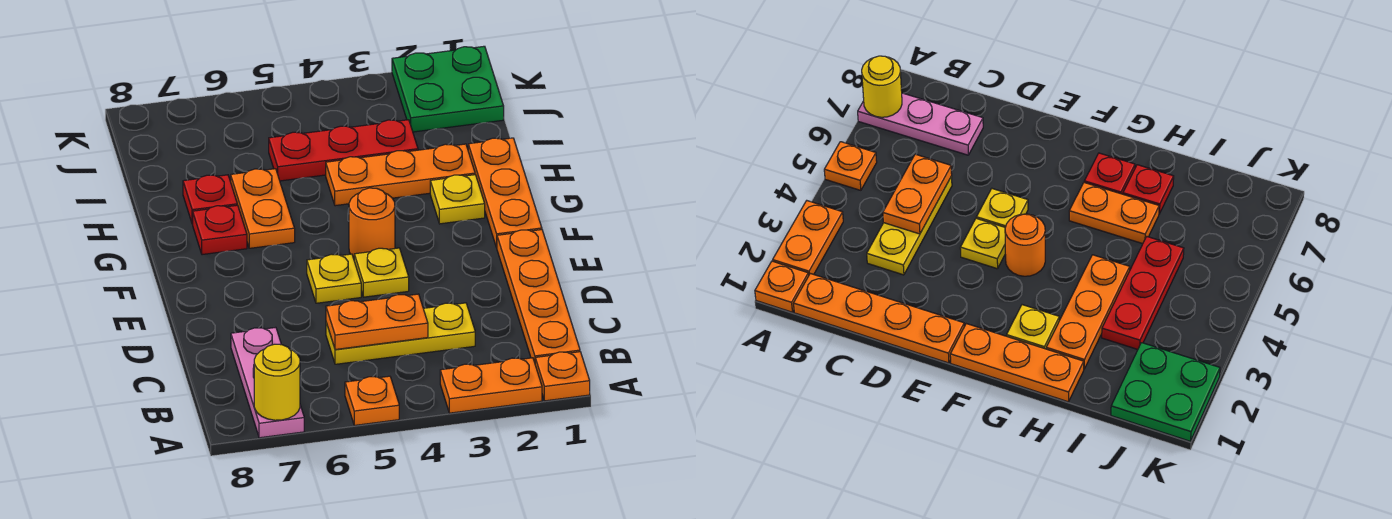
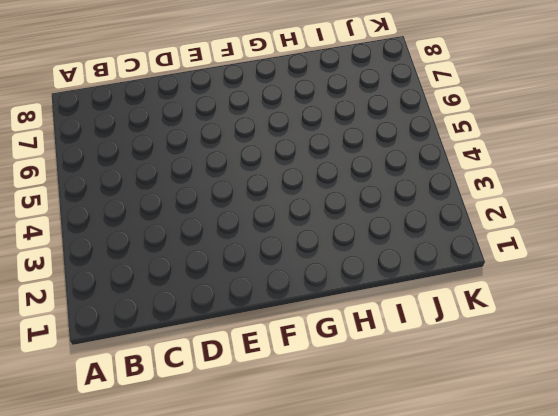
none -> orange plate A1 level 1
none -> orange plate A2:A3 level 1
none -> orange plate A5 level 1

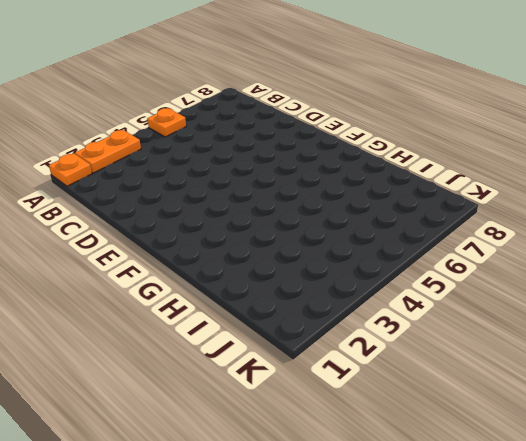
none -> pink plate A7:C7 level 1
none -> orange plate B1:E1 level 1
none -> yellow plate C3:C5 level 1

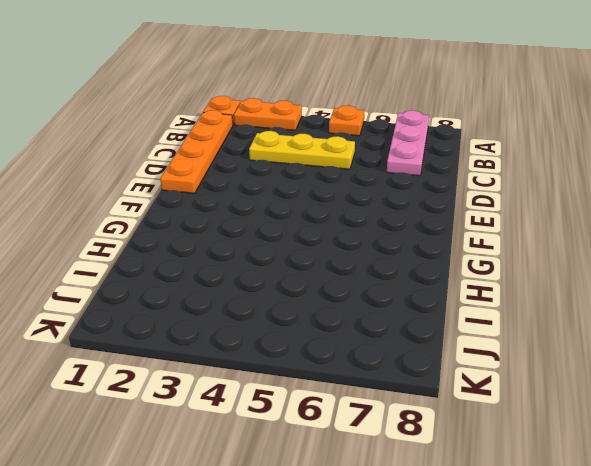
none -> yellow plate E4 level 1
none -> yellow plate E5 level 1
none -> orange plate F1:H1 level 1

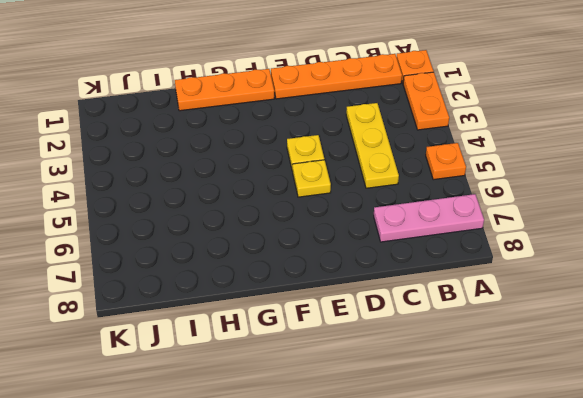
none -> orange round brick F4 level 1
none -> yellow plate G2 level 1
none -> orange plate G6:H6 level 1

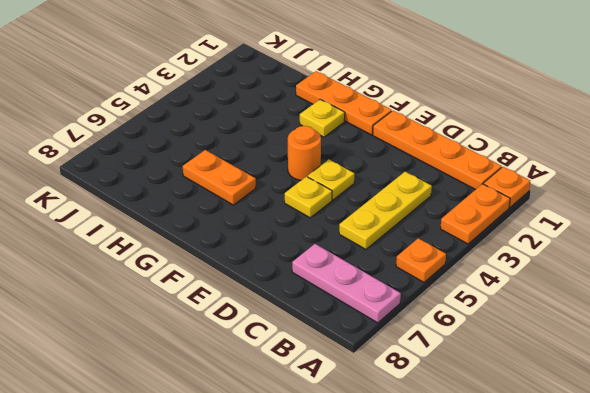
none -> red plate G7 level 1
none -> orange plate H2:H4 level 1
none -> red plate H7 level 1

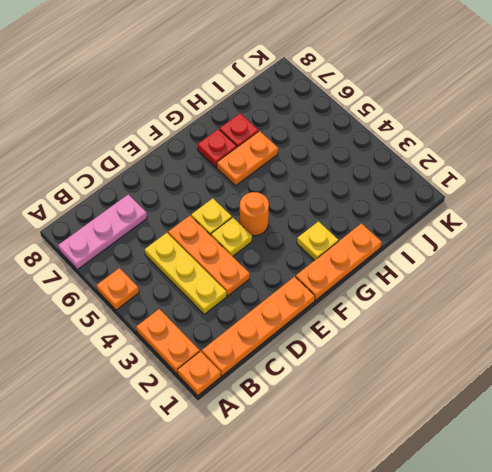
orange plate D3:D5 level 1 -> orange plate H2:H4 level 1
none -> red plate I3:I5 level 1
none -> green plate J1:K2 level 1
none -> yellow round brick A7 level 2

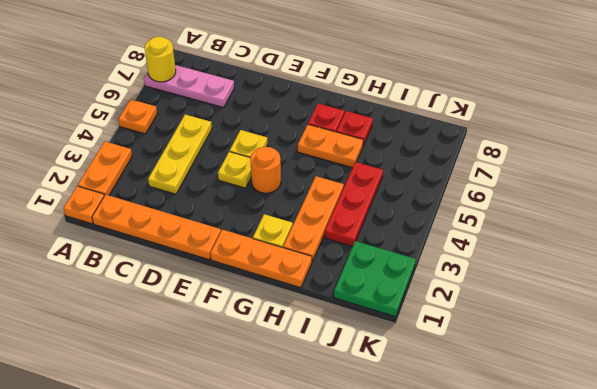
none -> orange plate C4:C5 level 2

